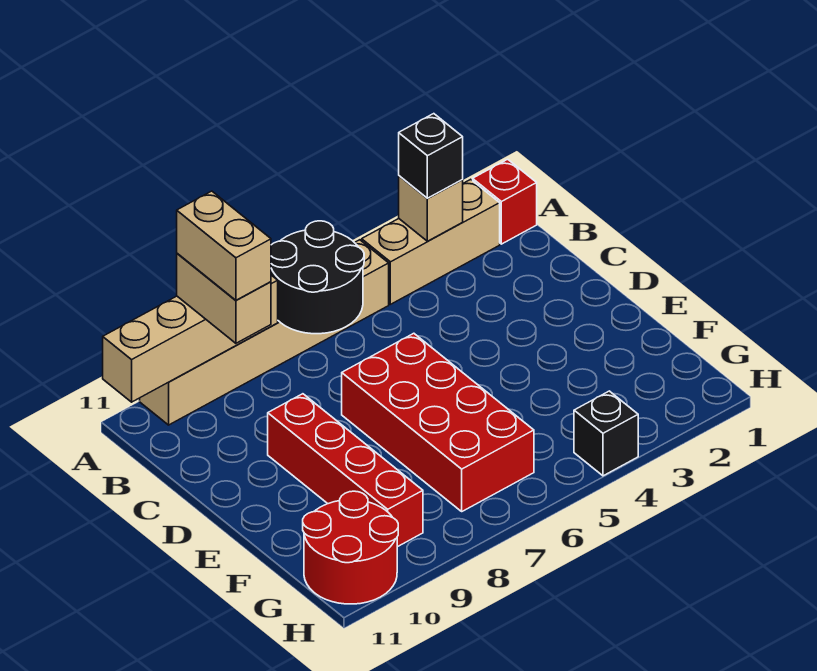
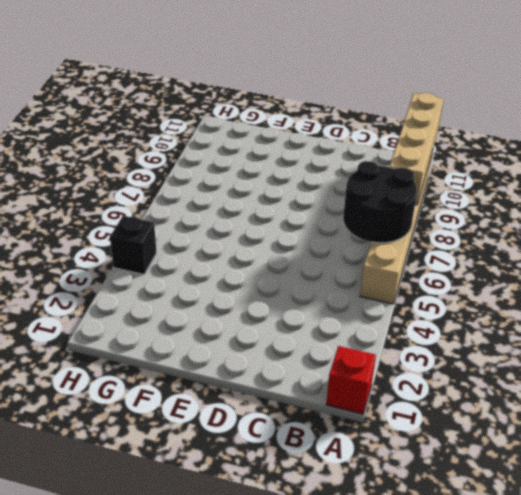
none -> tan brick A2:A4 level 1
none -> red brick D6:G7 level 1
none -> red brick D9:G9 level 1

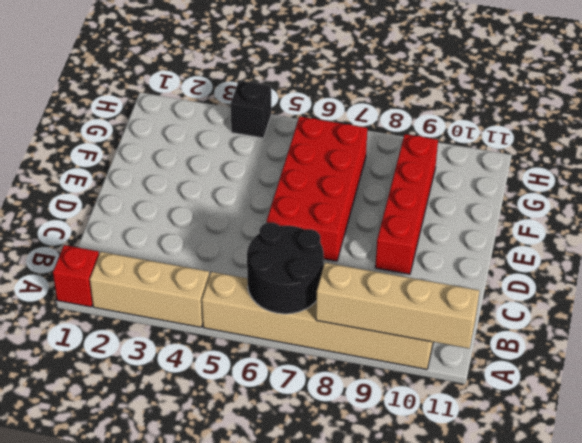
none -> red round brick G10:H11 level 1
none -> tan brick A3 level 2
none -> black brick A3 level 3

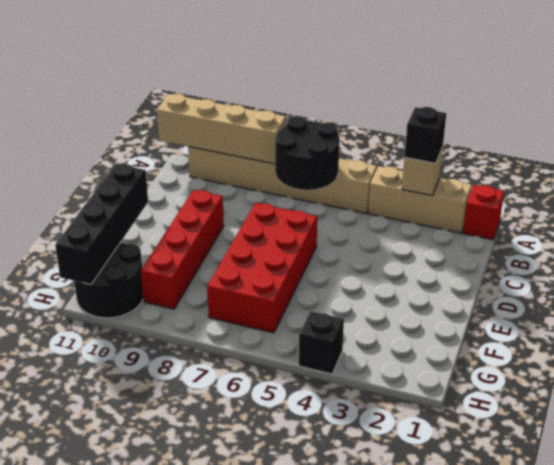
black brick E11:H11 level 2 -> none
black round brick G10:H11 level 1 -> red round brick G10:H11 level 1
none -> tan brick A9:B9 level 3
none -> tan brick A9:B9 level 4

